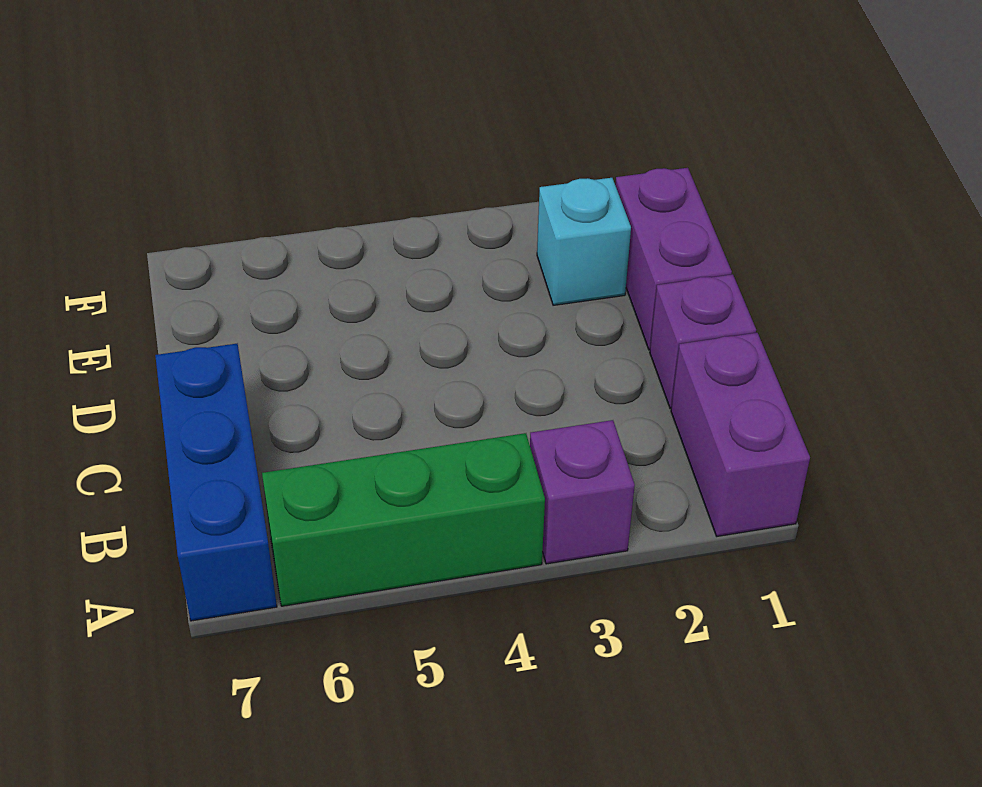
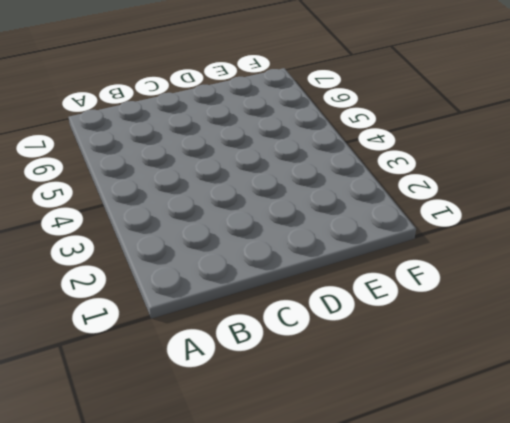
none -> purple brick A1:B1 level 1
none -> purple brick A3 level 1

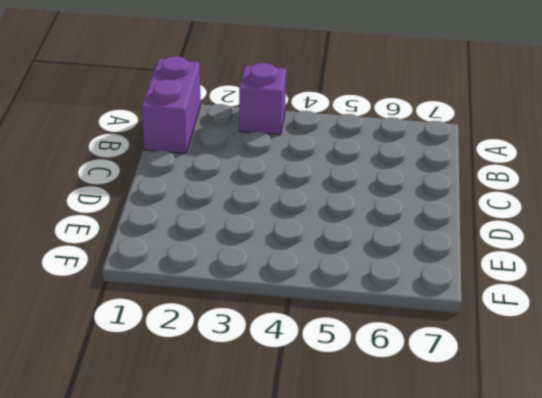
none -> green brick A4:A6 level 1
none -> blue brick A7:C7 level 1

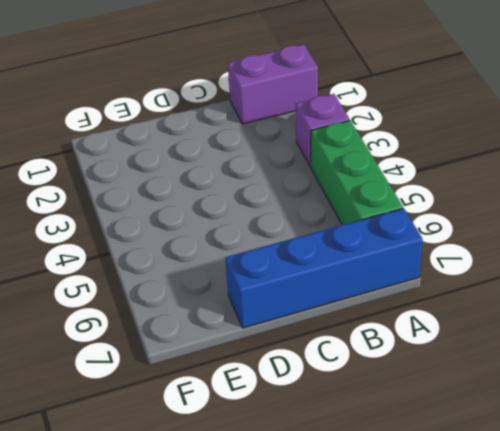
blue brick A7:D7 level 1 -> blue brick A7:C7 level 1
none -> purple brick C1 level 1
none -> purple brick D1:E1 level 1

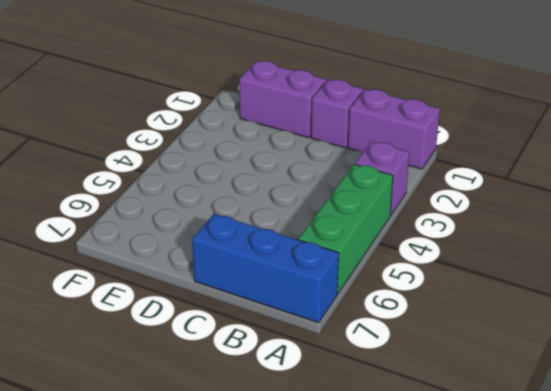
none -> cyan brick E2 level 1

